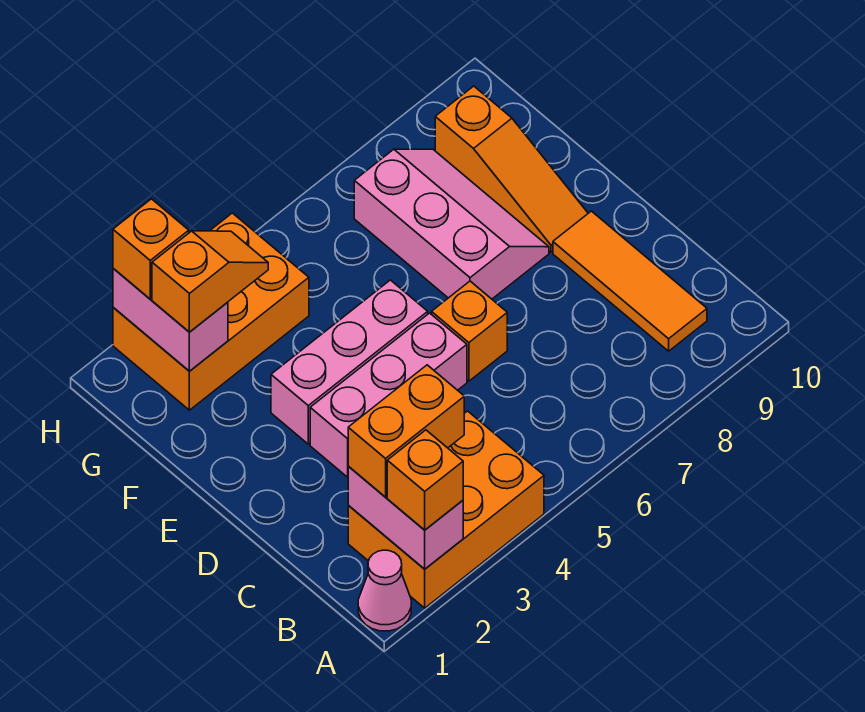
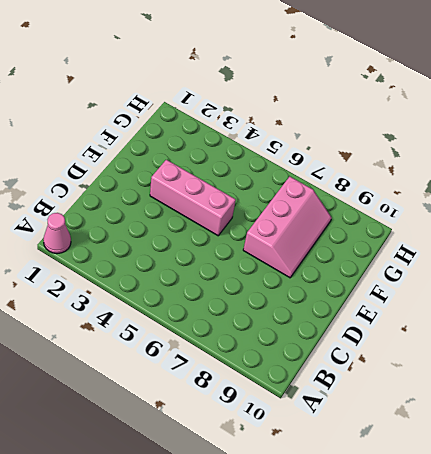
none -> orange brick A2:B4 level 1
none -> orange tile B9:D9 level 1
none -> pink brick D3:D5 level 1

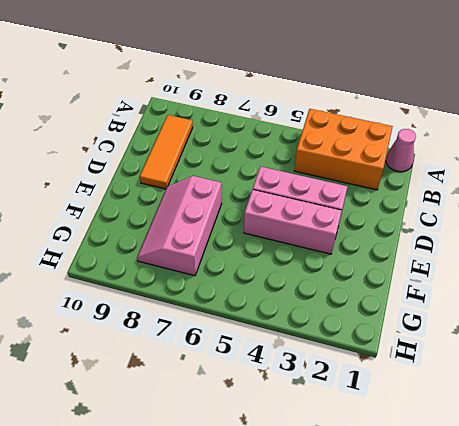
none -> orange brick D6 level 1
none -> orange slope E9:G9 level 1 top G
none -> orange brick G2:H4 level 1

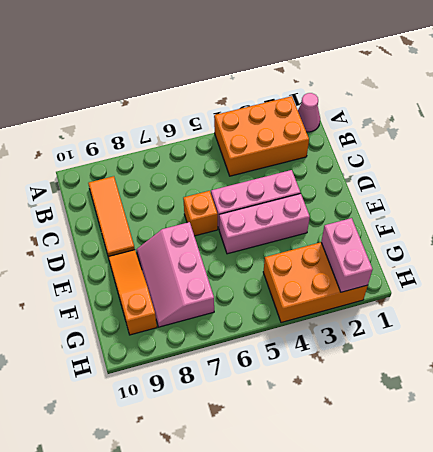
none -> pink brick A2:B2 level 2
none -> orange brick A2 level 3
none -> orange brick B2:B3 level 3

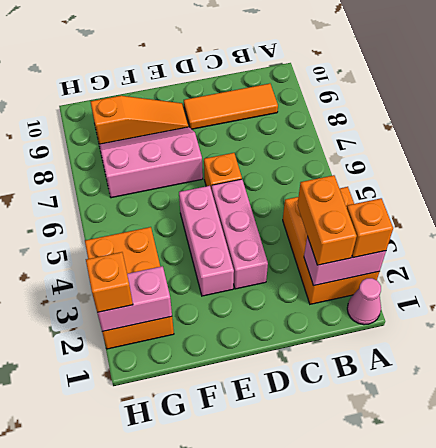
none -> orange slope G2:G3 level 3 top 2

